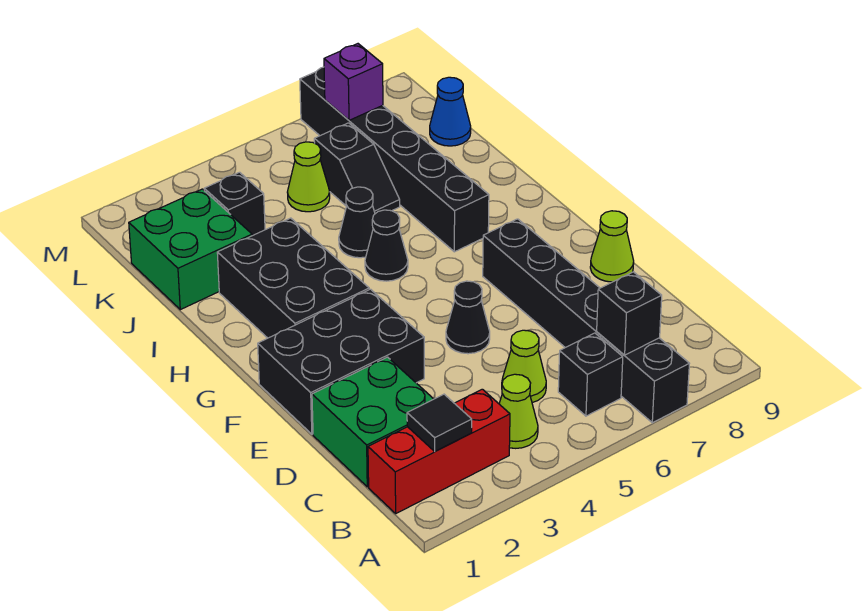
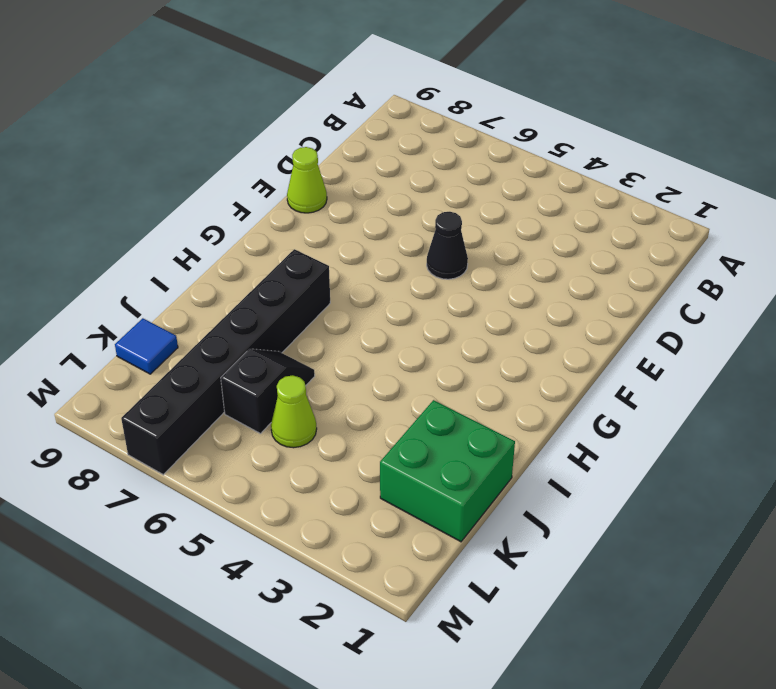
blue tile K9 level 1 -> blue cone K9 level 1
none -> black brick A7:F7 level 1
none -> red brick B1:B3 level 1
none -> lime cone B4 level 1

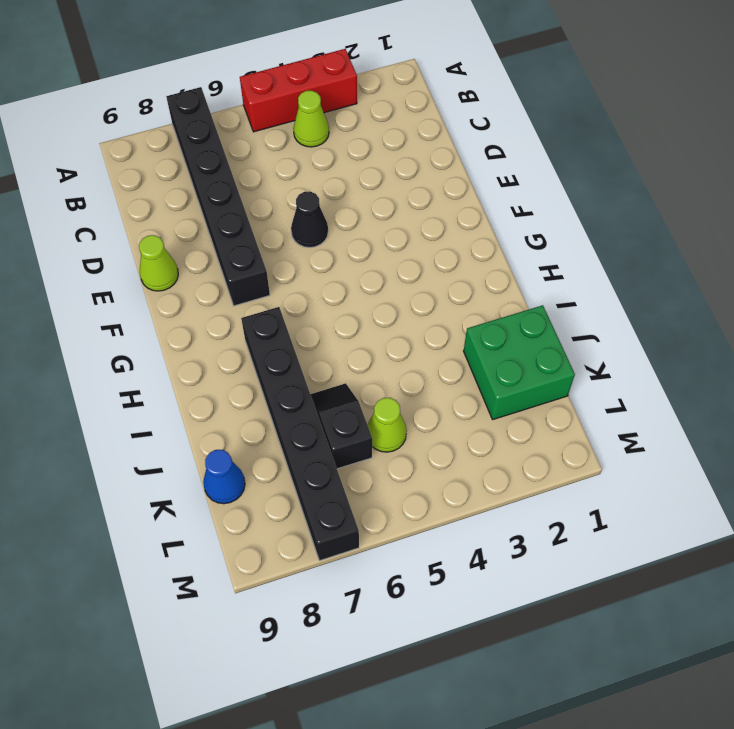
red brick A3:A5 level 1 -> red brick B1:B3 level 1
none -> black brick B6 level 1
none -> green brick C1:D2 level 1
none -> lime cone C5 level 1

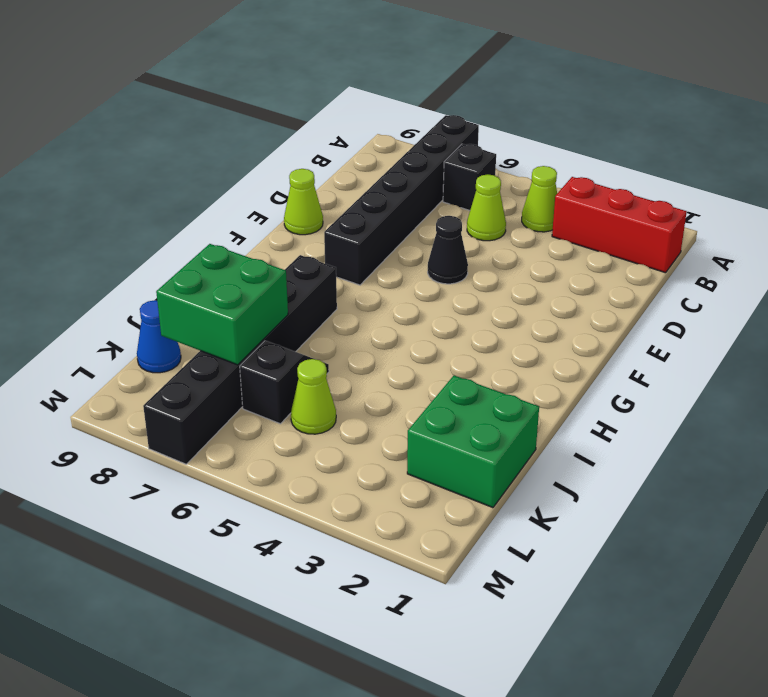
green brick J7:K8 level 2 -> green brick C1:D2 level 1
none -> black brick E1:F3 level 1
none -> black brick G2:I3 level 1
none -> black cone H5 level 1

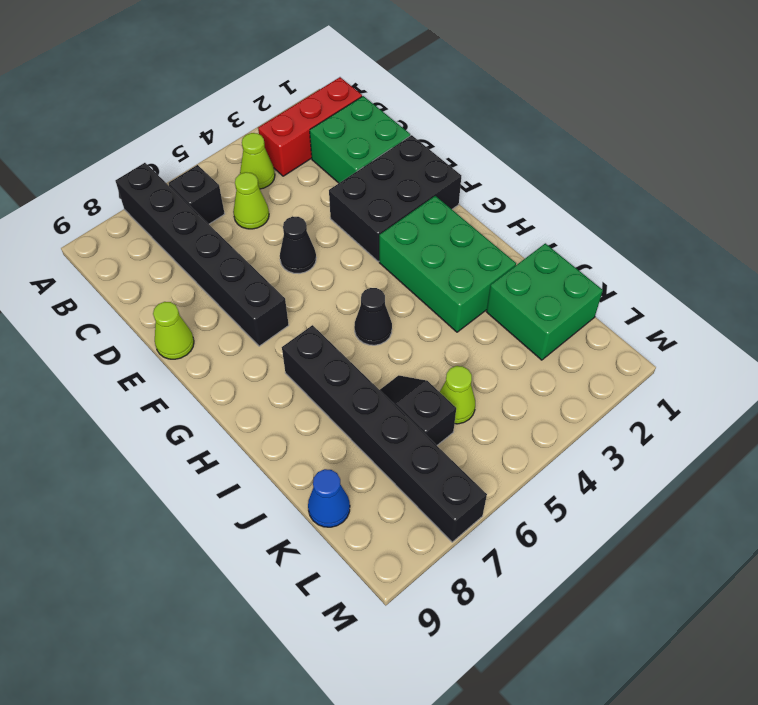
green brick G2:I3 level 1 -> black brick G2:I3 level 1
none -> black cone I5 level 1
none -> black brick K3 level 1
none -> black tile B2 level 2

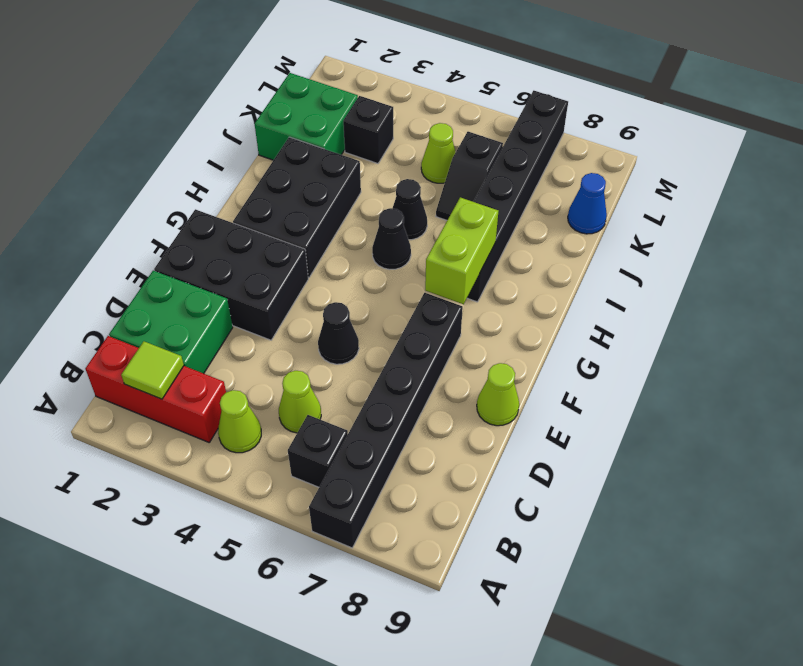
lime tile B2 level 2 -> black tile B2 level 2
lime brick G7:H7 level 2 -> none
none -> black brick B7 level 2
none -> purple brick L7 level 2

